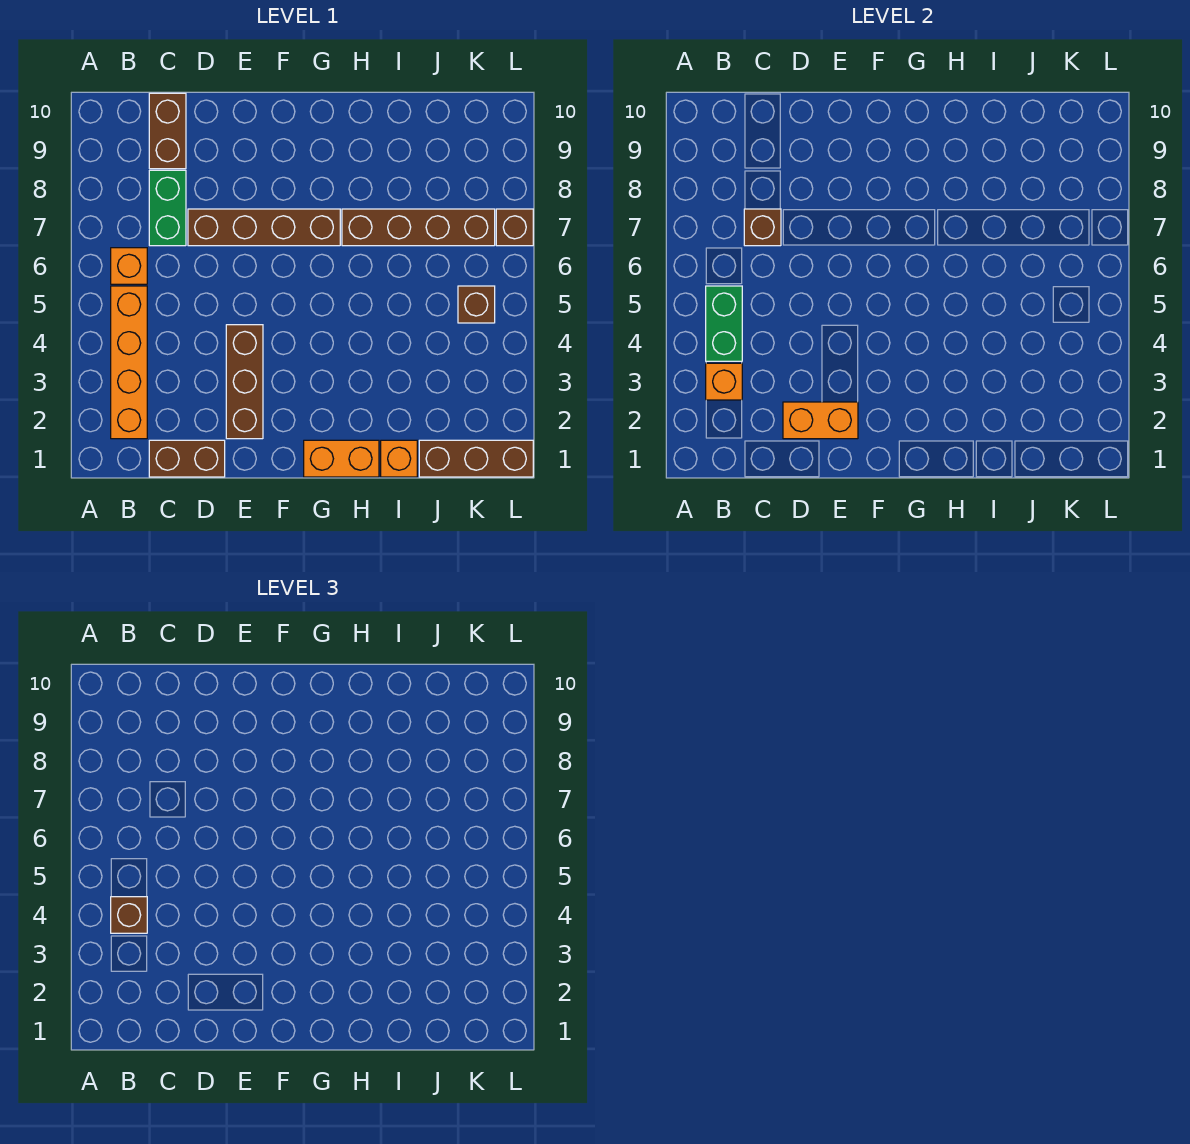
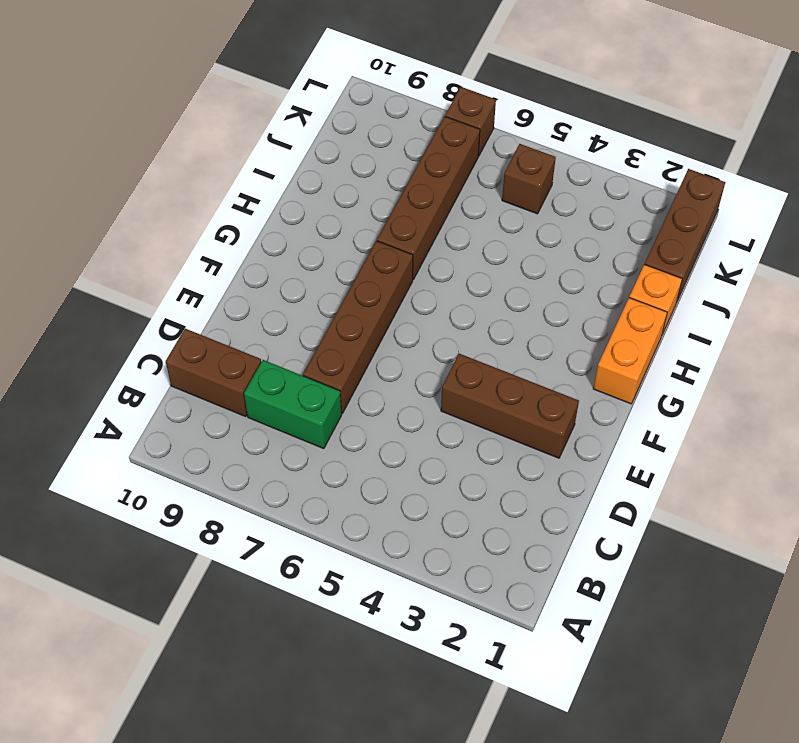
none -> orange brick B2:B5 level 1
none -> orange brick B6 level 1
none -> brown brick C1:D1 level 1

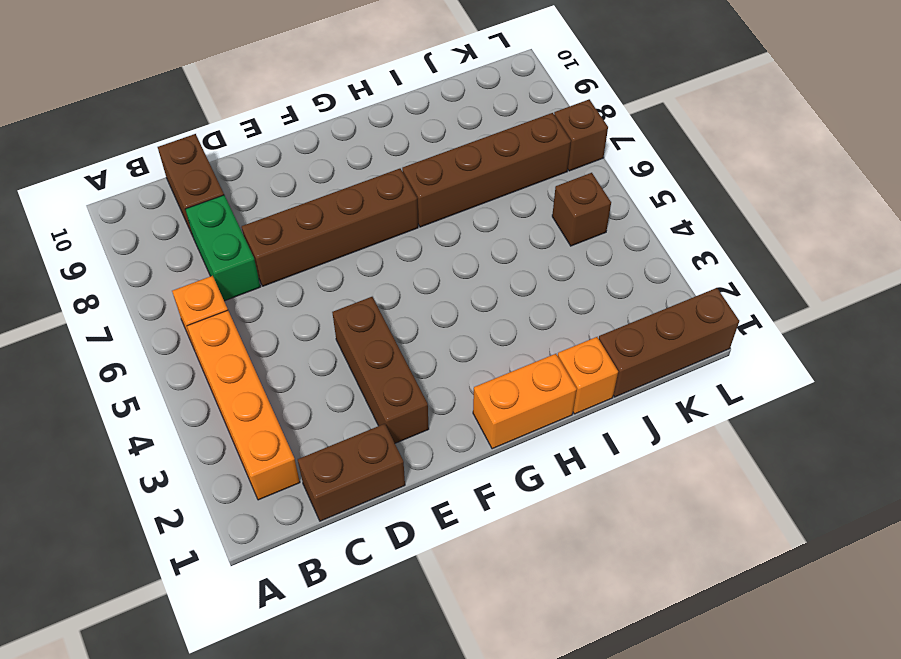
none -> orange brick B3 level 2
none -> green brick B4:B5 level 2
none -> brown brick C7 level 2

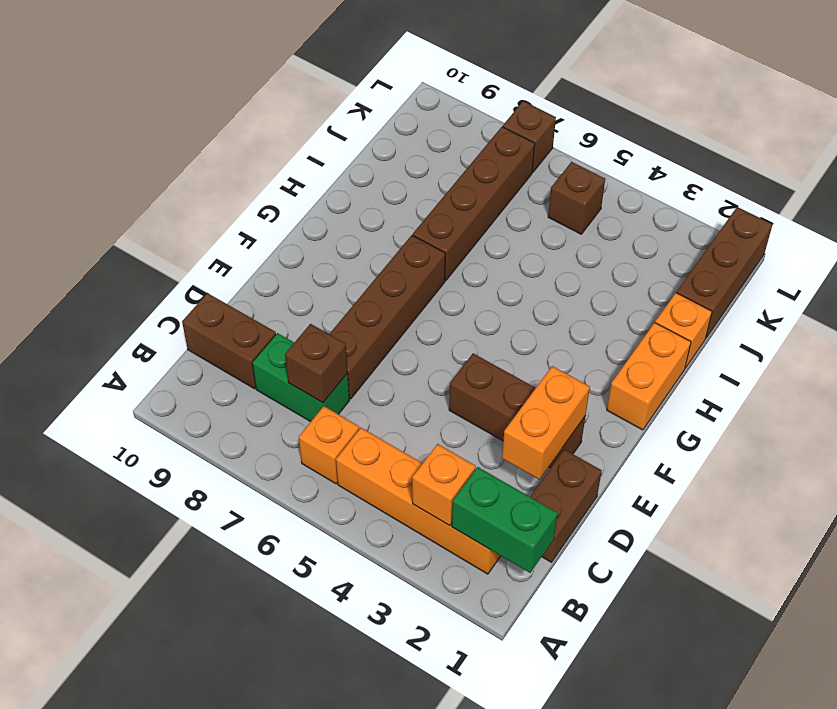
green brick B1:B2 level 2 -> green brick B4:B5 level 2
none -> brown brick B4 level 3

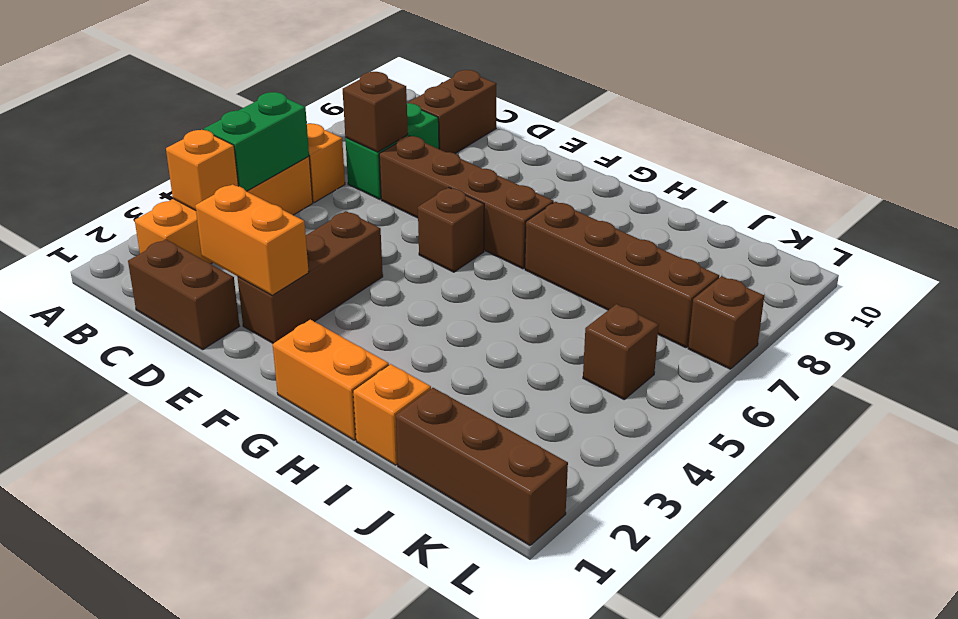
brown brick F6 level 1 -> brown brick B4 level 3

